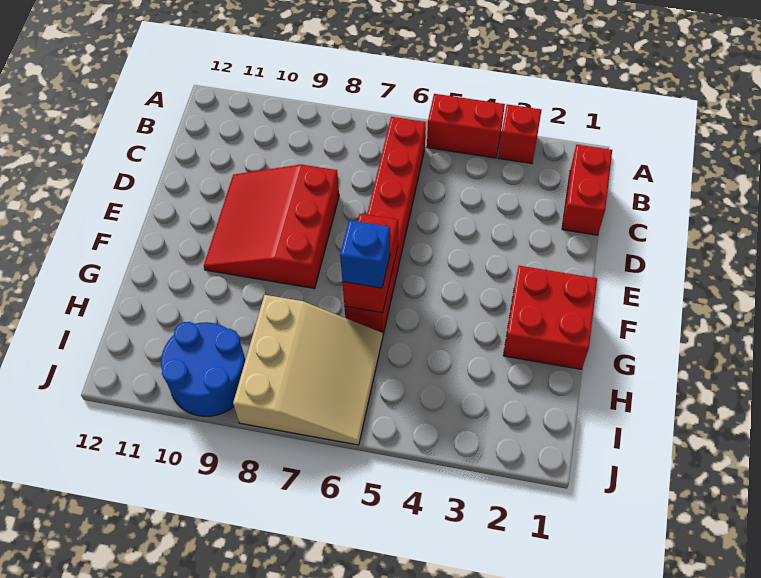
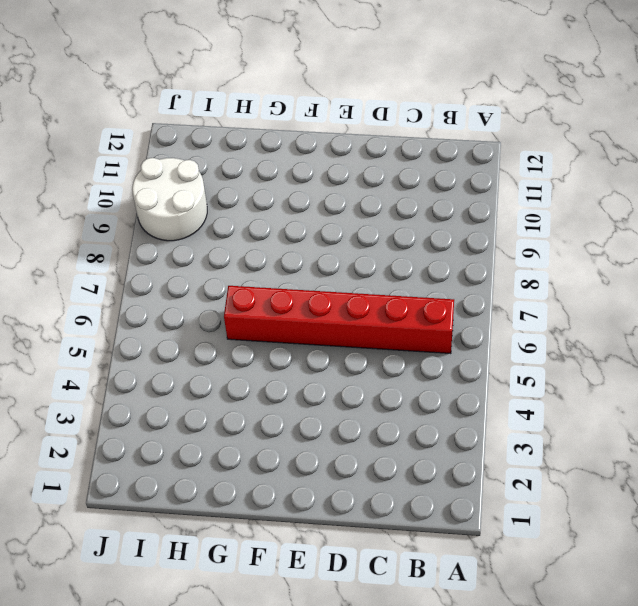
white round brick I9:J10 level 1 -> blue round brick I9:J10 level 1
none -> red brick A3 level 1
none -> red brick A4:A5 level 1

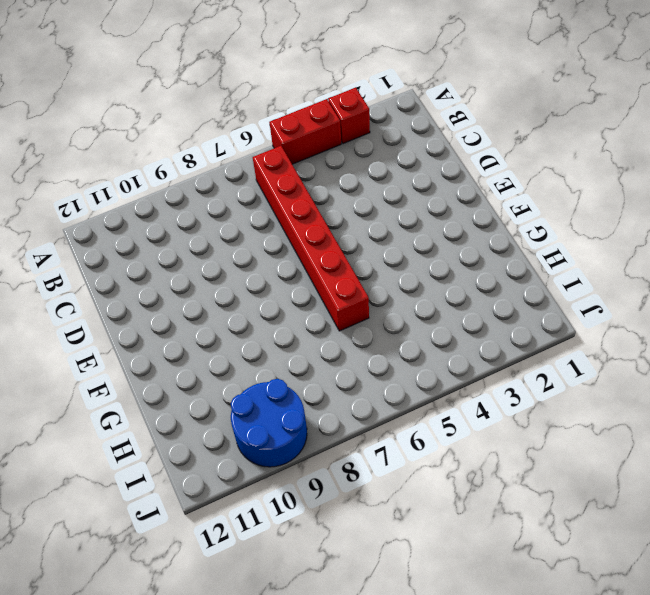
none -> red brick B1:C1 level 1
none -> red slope D8:F10 level 1 top 8

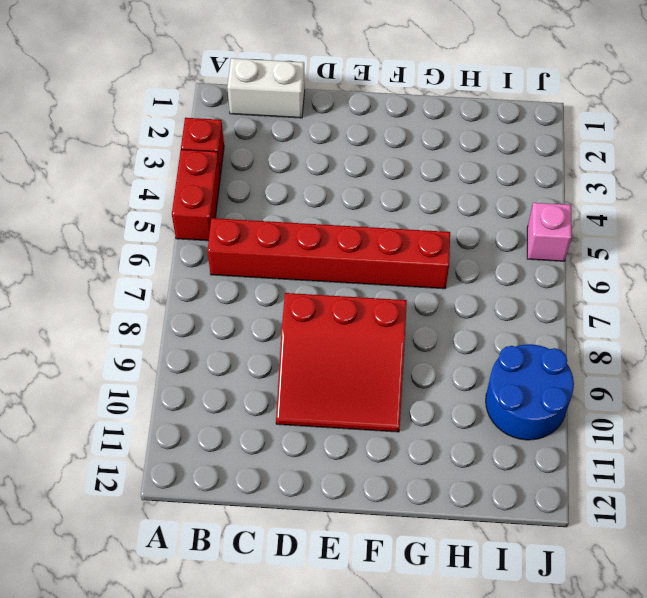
white brick B1:C1 level 1 -> red brick B1:C1 level 1
pink brick J5 level 1 -> none
none -> red brick F1:G2 level 1
none -> tan slope H6:J8 level 1 top 8

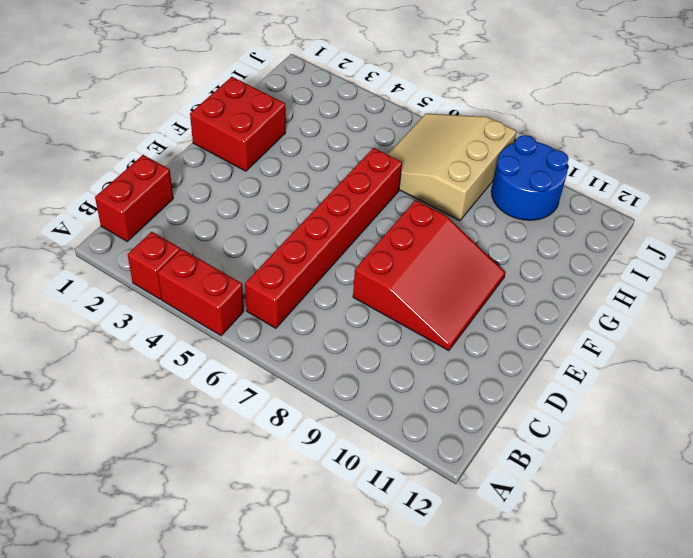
none -> red brick F6:G6 level 2
none -> blue brick G6 level 3

